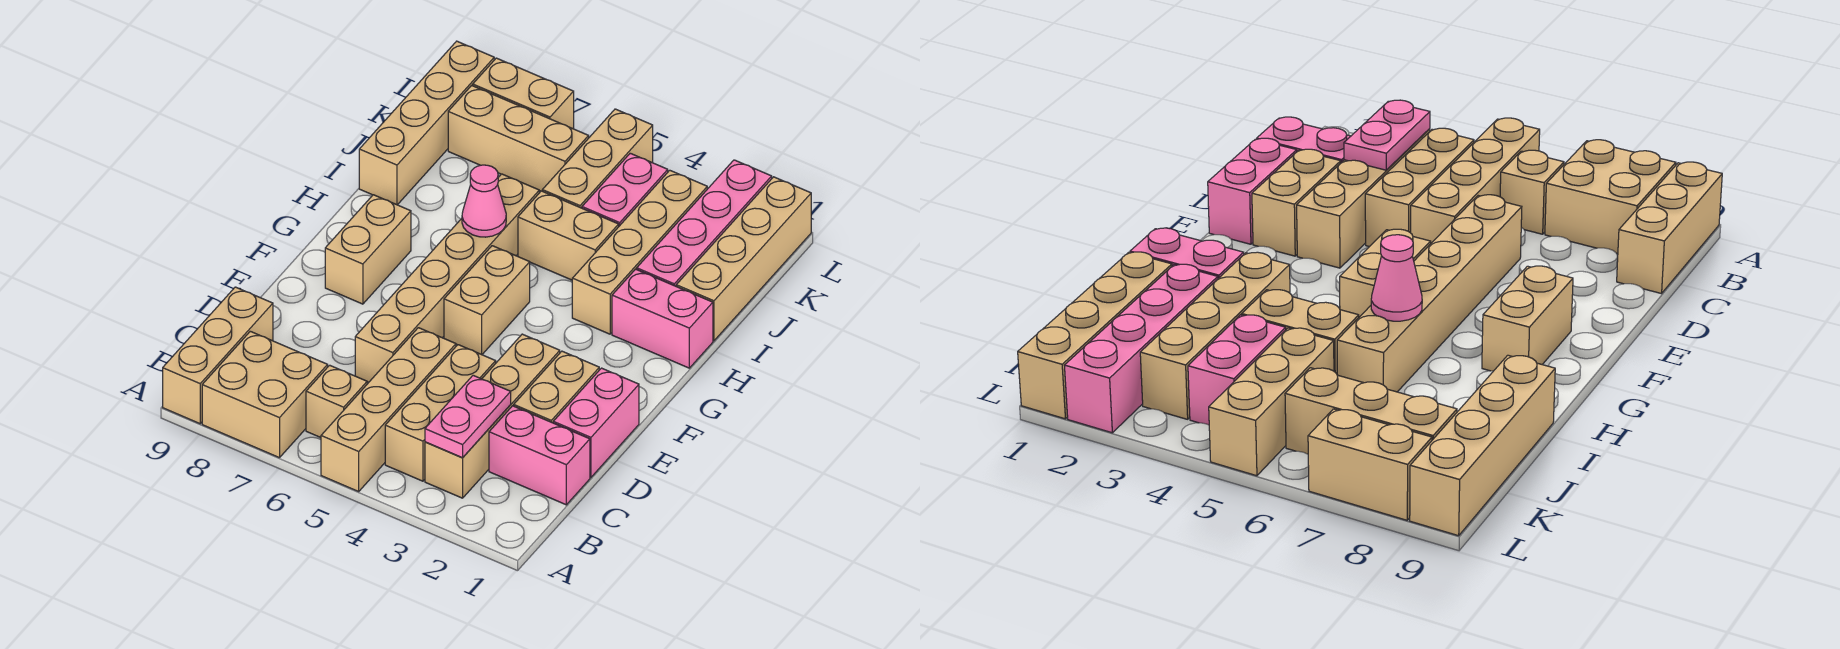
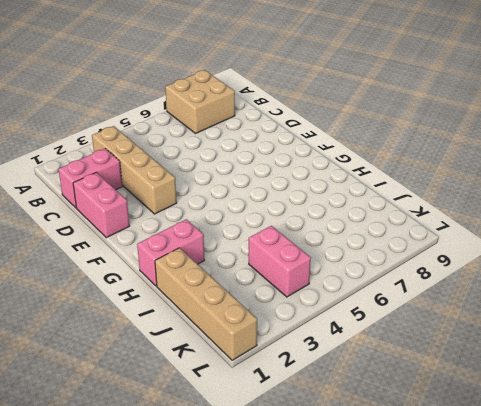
none -> tan brick A5:D5 level 1
none -> tan brick A9:C9 level 1
none -> tan brick B4:D4 level 1

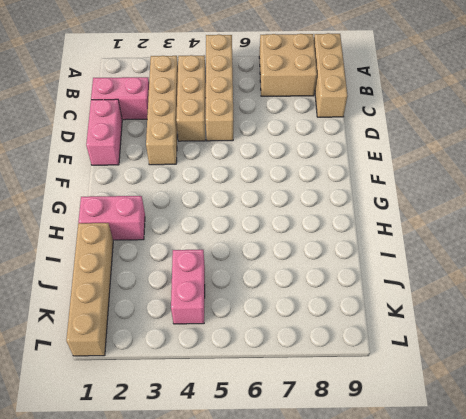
none -> tan brick B6 level 1
none -> tan brick D2:E2 level 1
none -> tan brick D6:I6 level 1

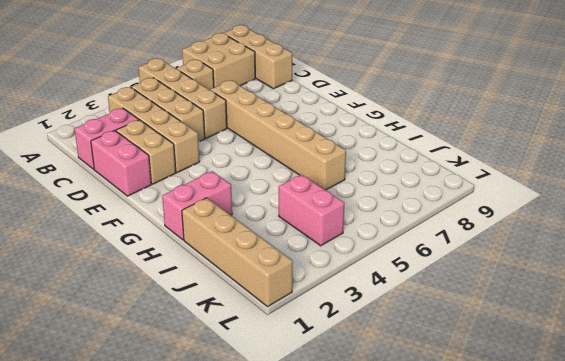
none -> tan brick F5:G5 level 1
none -> tan brick F8:G8 level 1
none -> tan brick H3:K3 level 1

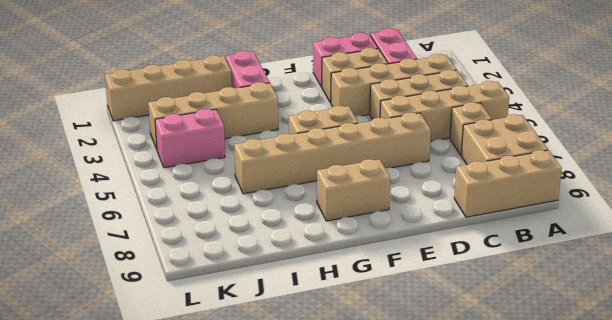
none -> pink brick I2:L2 level 1
none -> tan brick I4:I5 level 1
none -> tan brick I9:L9 level 1

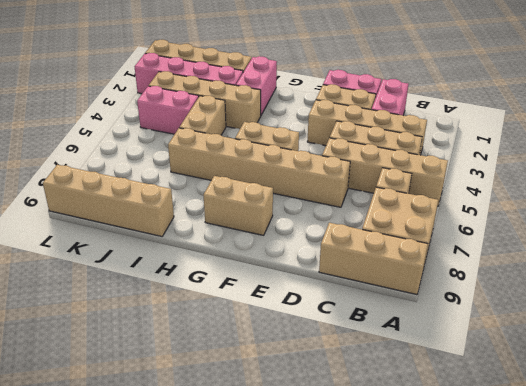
none -> tan brick J5:L5 level 1
none -> tan brick K6:K8 level 1
none -> tan brick L7:L8 level 1

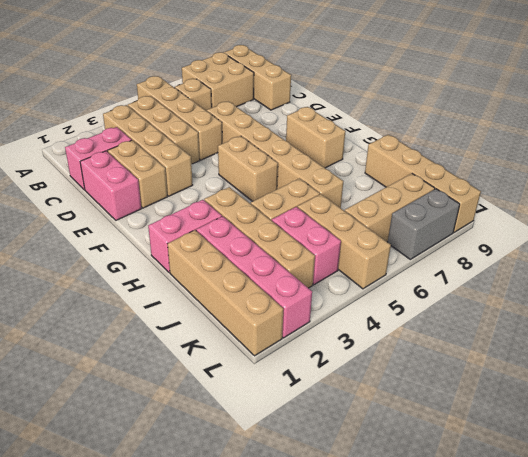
grey brick L7:L8 level 1 -> tan brick L7:L8 level 1
none -> pink plate B3:C3 level 2
none -> pink cone H6 level 2

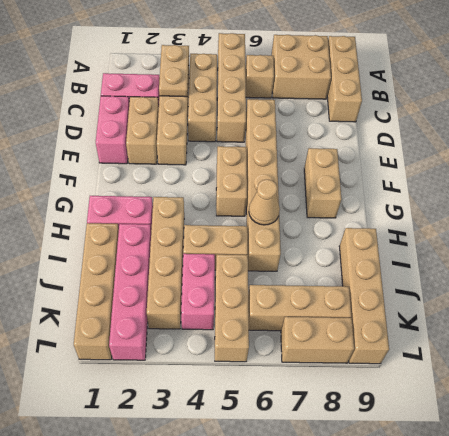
tan plate B3:C3 level 2 -> pink plate B3:C3 level 2
tan cone H6 level 2 -> pink cone H6 level 2

